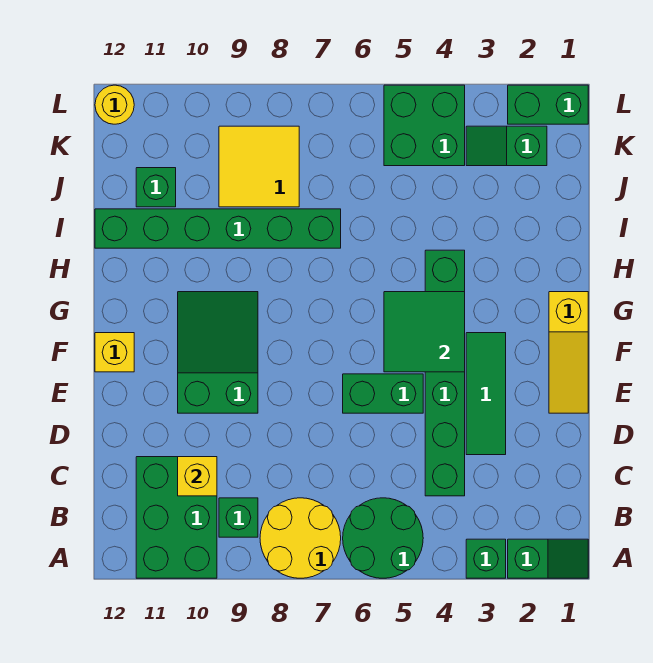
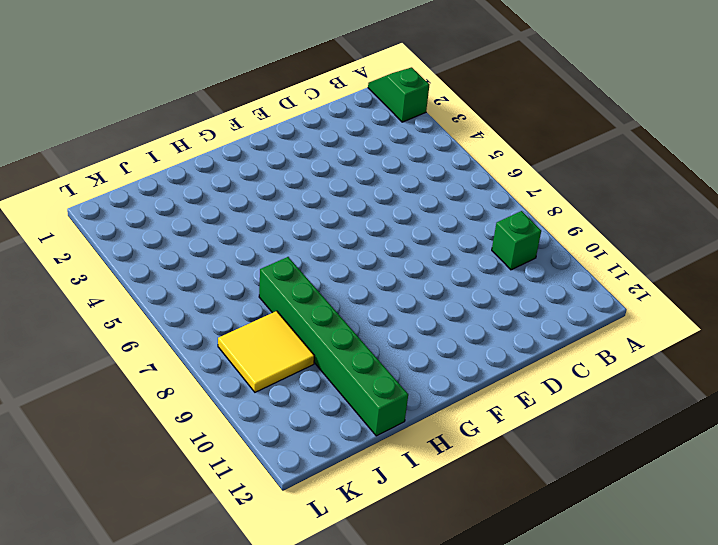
none -> green brick A3 level 1
none -> green round brick A5:B6 level 1
none -> yellow round brick A7:B8 level 1

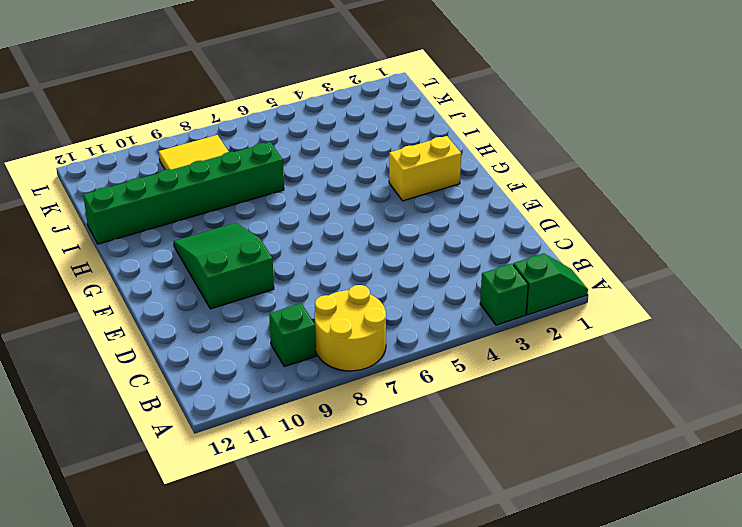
yellow brick G2:G3 level 1 -> none
none -> green round brick A5:B6 level 1
none -> green brick A10:C11 level 1
none -> green brick C4:H4 level 1

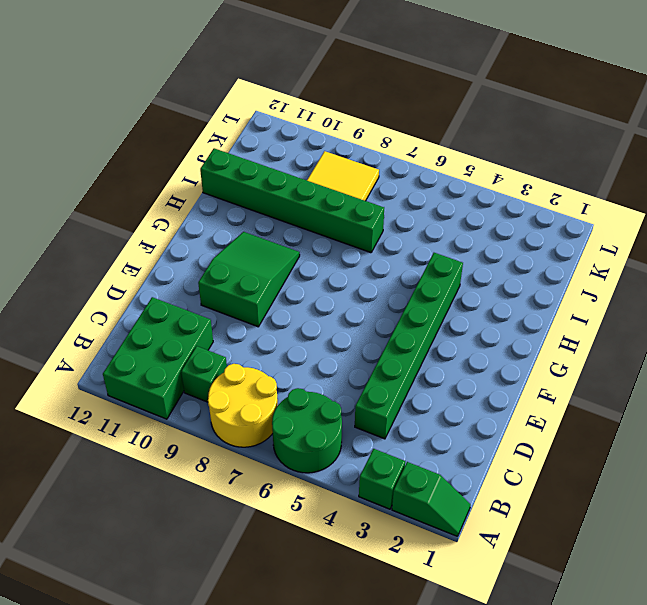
none -> green tile D3:F3 level 1
none -> yellow slope E1:G1 level 1 top G
none -> green brick E5:E6 level 1

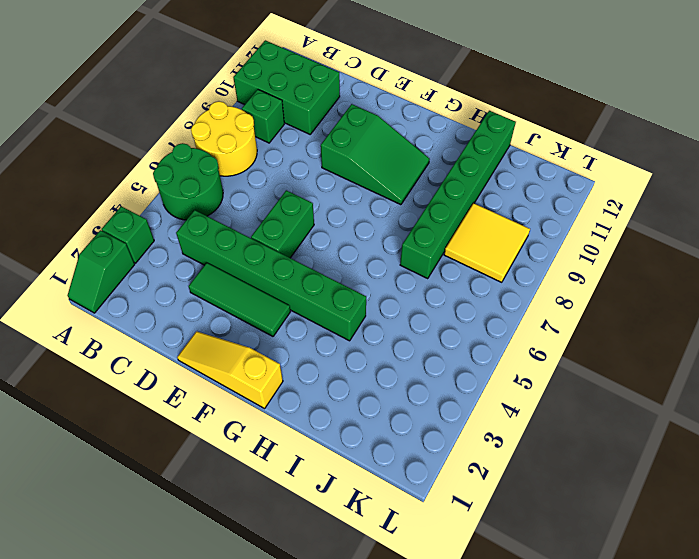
none -> yellow brick F12 level 1
none -> green brick J11 level 1
none -> green slope K2:K3 level 1 top 2

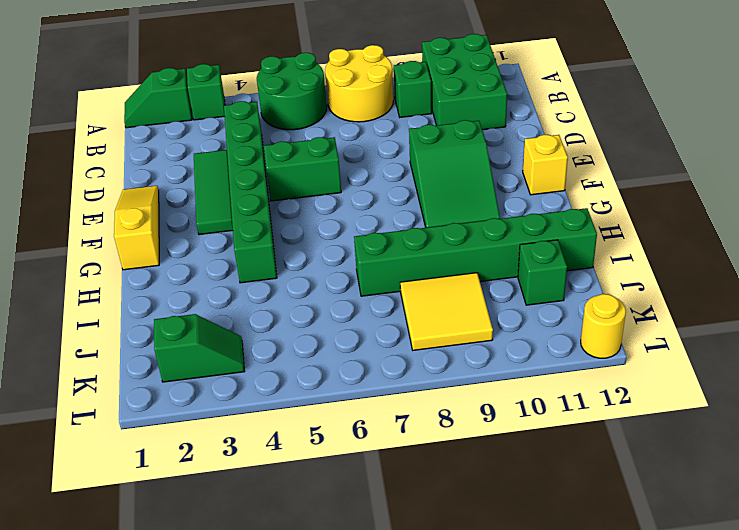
none -> green brick K4:L5 level 1
none -> green brick L1:L2 level 1
none -> yellow brick C10 level 2

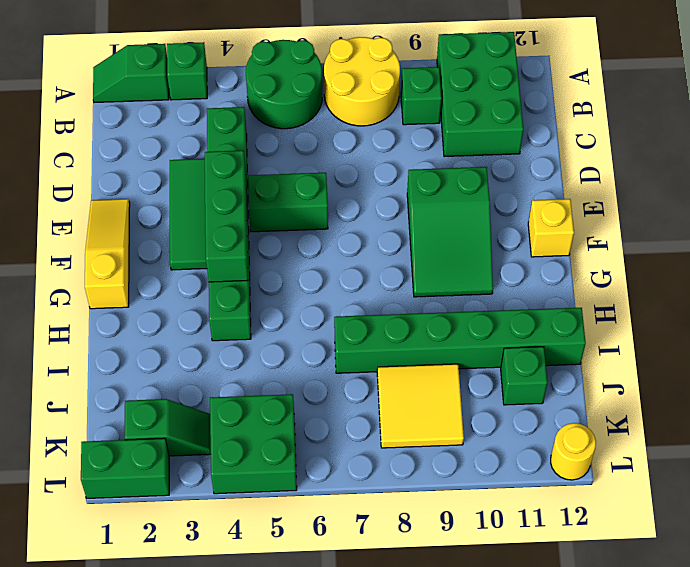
green brick E4:G4 level 2 -> green tile F4:G5 level 2
none -> yellow brick C10 level 2

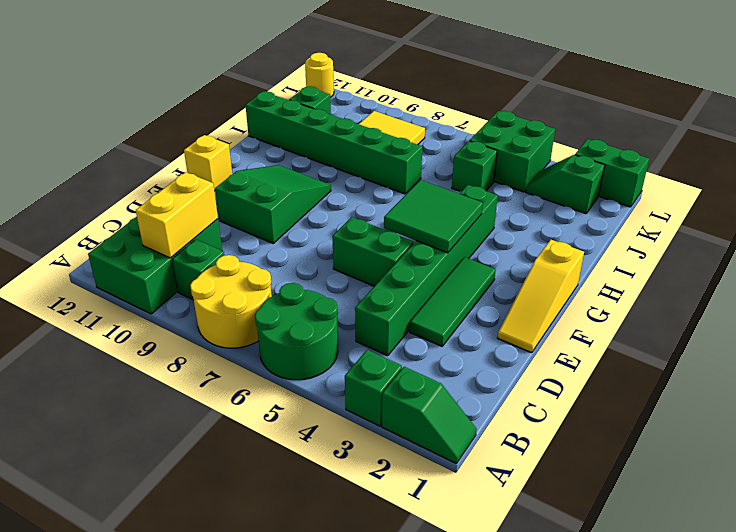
yellow brick B10:C10 level 2 -> yellow brick C10 level 2
green brick J5 level 1 -> none

